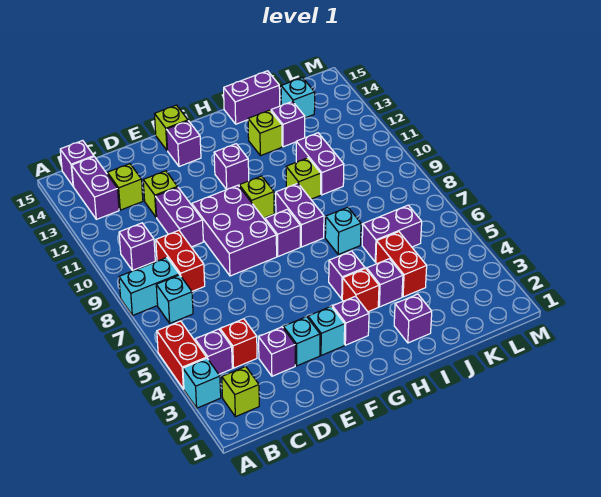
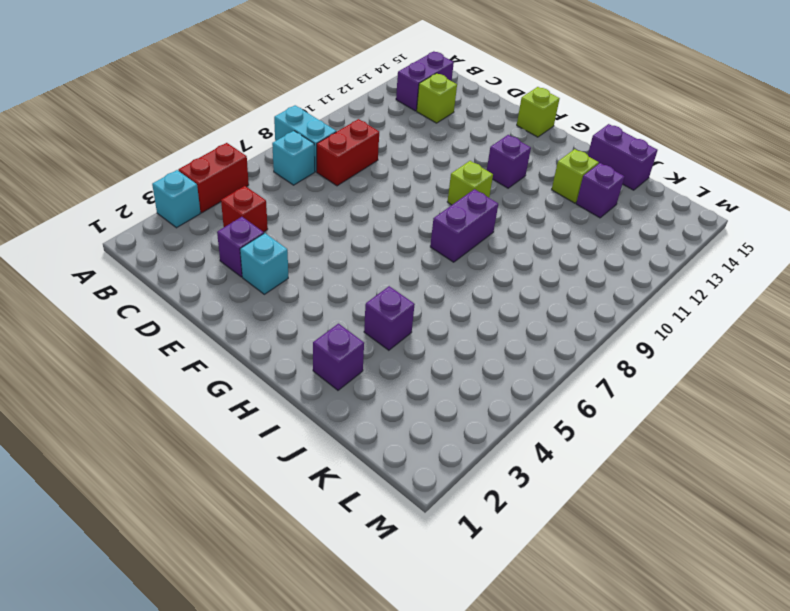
none -> lime brick B2 level 1
none -> purple brick B4 level 1
none -> purple brick B10 level 1
none -> purple brick B15 level 1

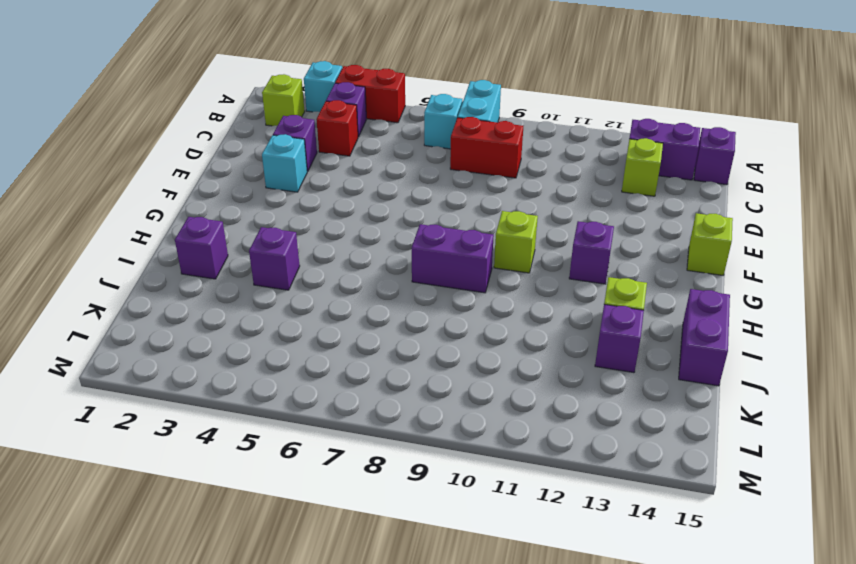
none -> purple brick B10 level 1
none -> purple brick D10:D11 level 1
none -> lime brick D12 level 1
none -> purple brick E8:F10 level 1

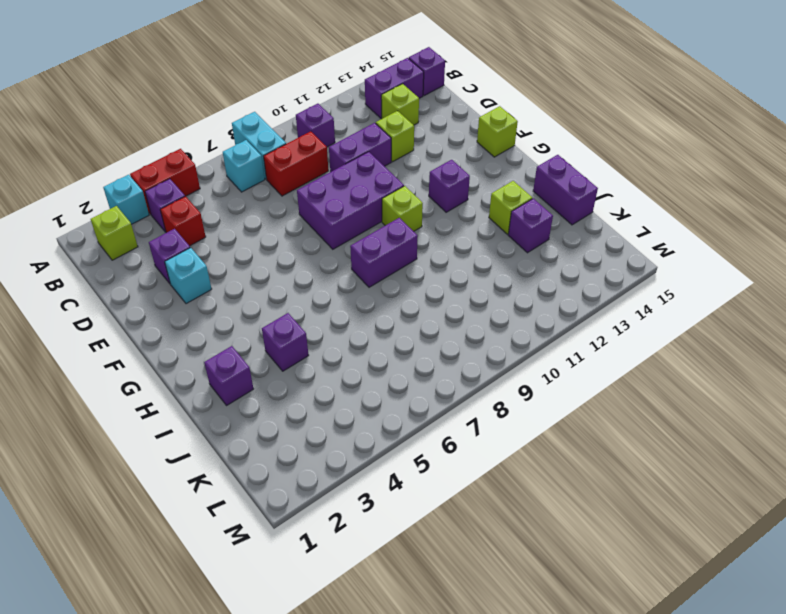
none -> cyan brick F3 level 1
none -> purple brick F14 level 1
none -> purple brick G3 level 1
none -> purple brick G8 level 1

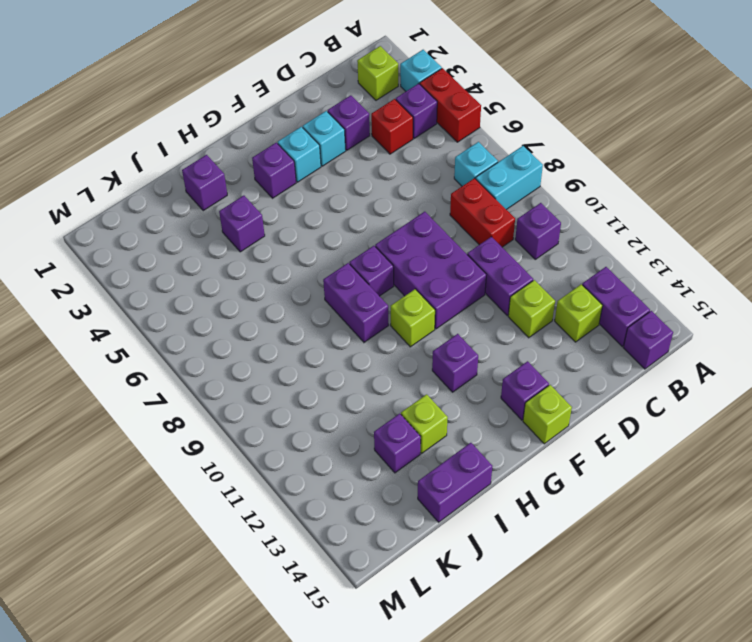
none -> red brick H4 level 1
none -> purple brick H5 level 1
none -> cyan brick I7 level 1
none -> lime brick I10 level 1

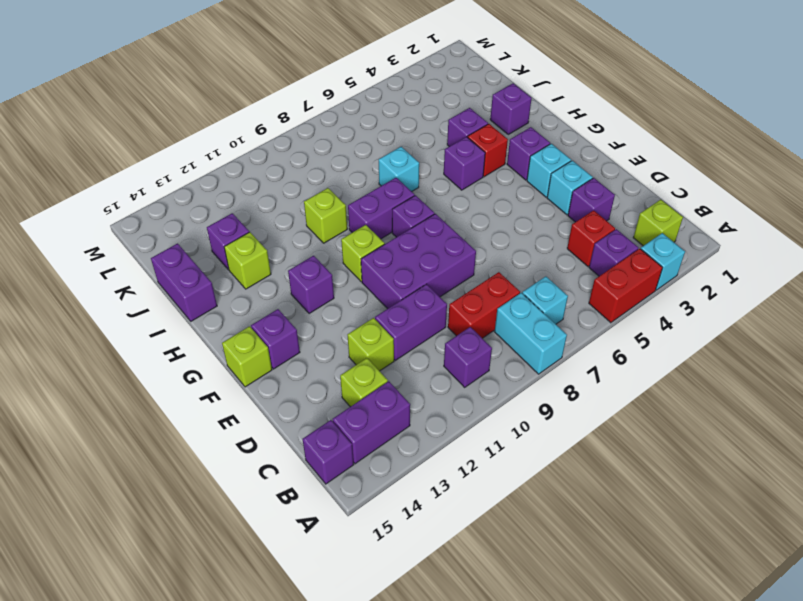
none -> red brick J4:J5 level 1
none -> purple brick J6:K6 level 1
none -> purple brick J10:J11 level 1
none -> cyan brick K14 level 1

